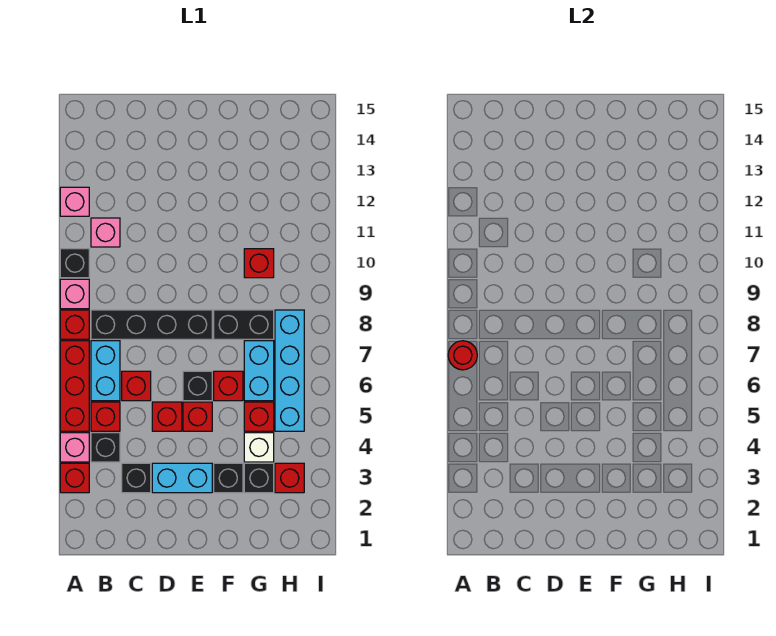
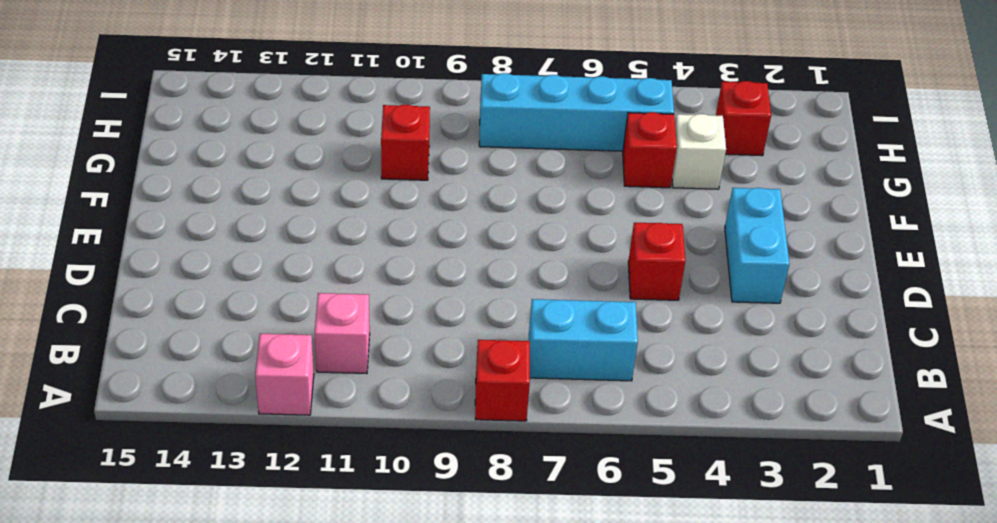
none -> red brick A3 level 1
none -> pink brick A4 level 1
none -> red brick A5:A7 level 1

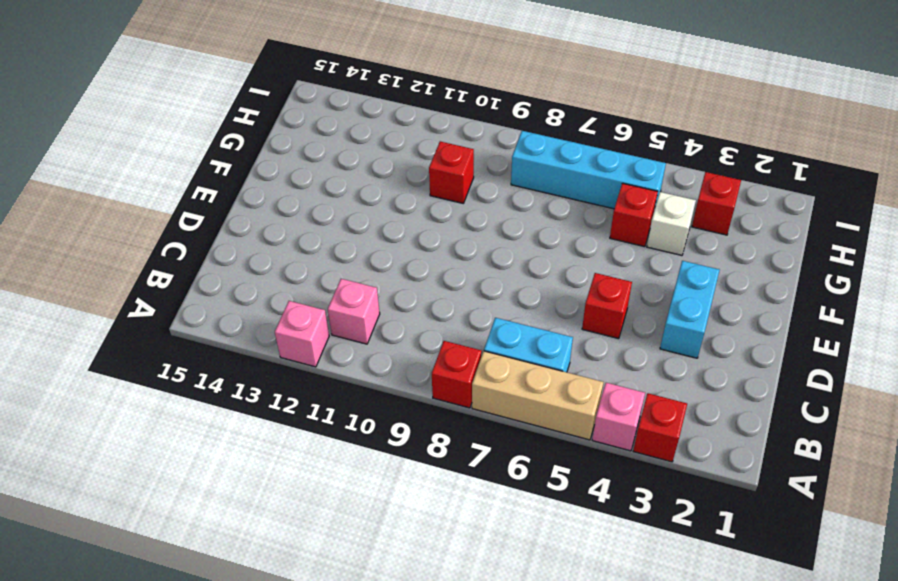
tan brick A5:A7 level 1 -> red brick A5:A7 level 1
none -> pink brick A9 level 1
none -> black brick A10 level 1
none -> black brick B4 level 1

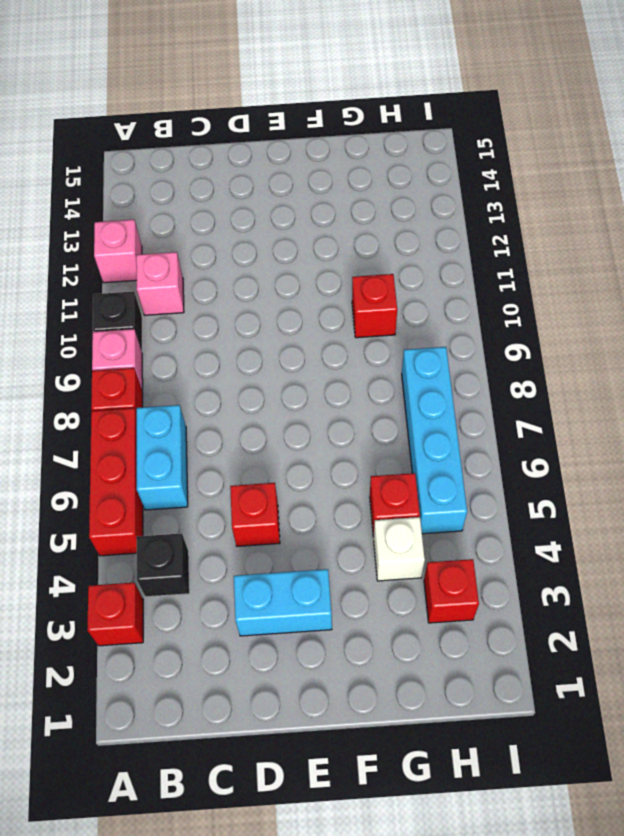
none -> pink brick A4 level 1
none -> red brick B5 level 1
none -> black brick B8:E8 level 1

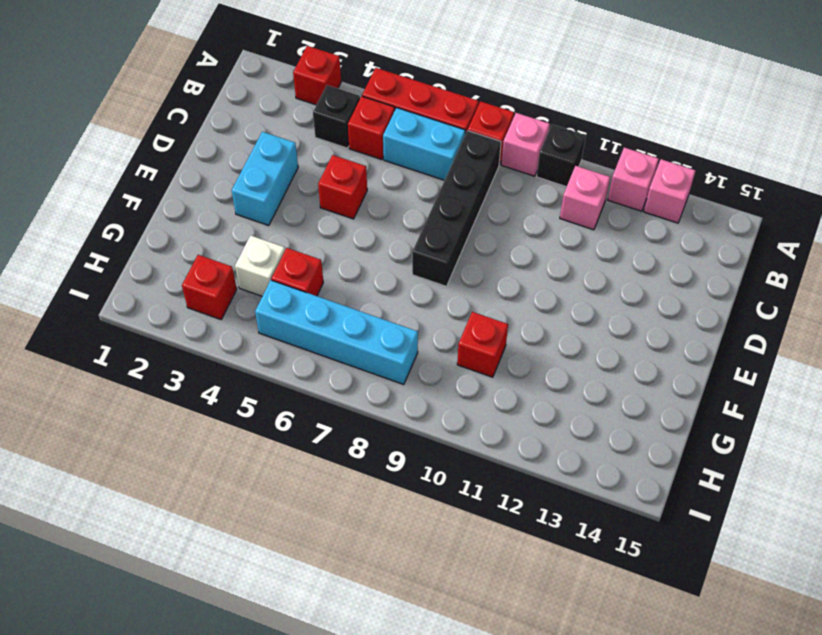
pink brick A13 level 1 -> pink brick A4 level 1
none -> black brick C3 level 1
none -> red brick C6 level 1
none -> red brick E5 level 1

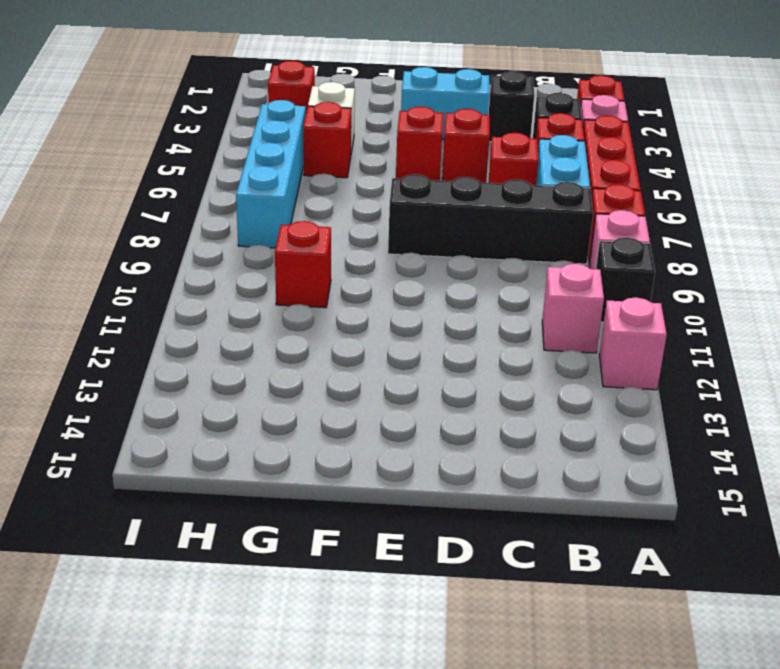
none -> black brick E6 level 1
none -> black brick F3 level 1
none -> red brick F6 level 1

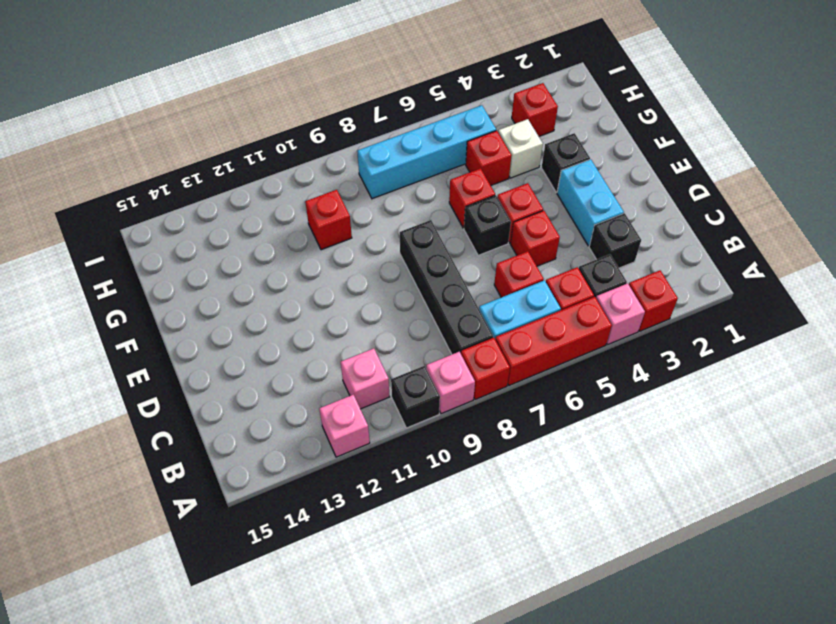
none -> black brick F8:G8 level 1
none -> black brick G3 level 1
none -> cyan brick G6:G7 level 1

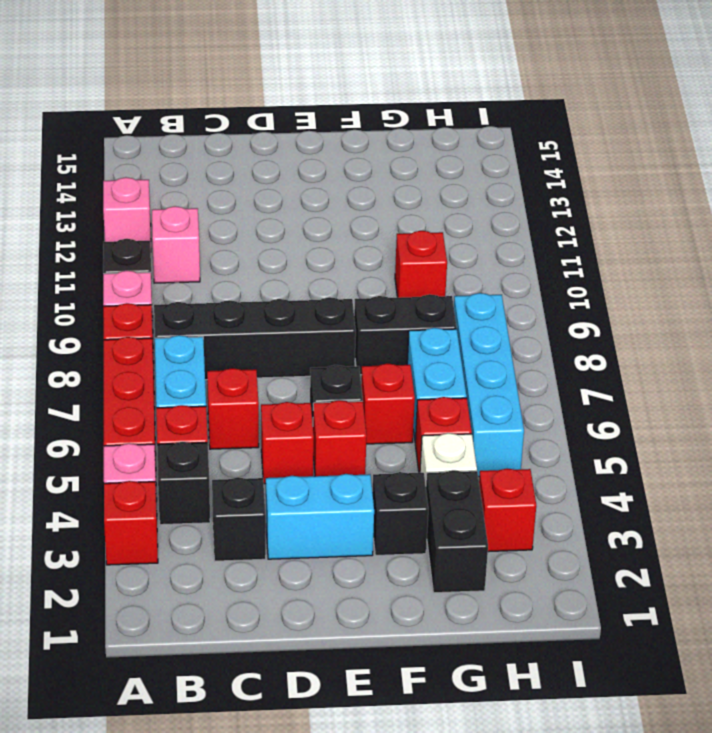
black brick G2:G3 level 1 -> black brick G3 level 1
none -> red round brick A7 level 2

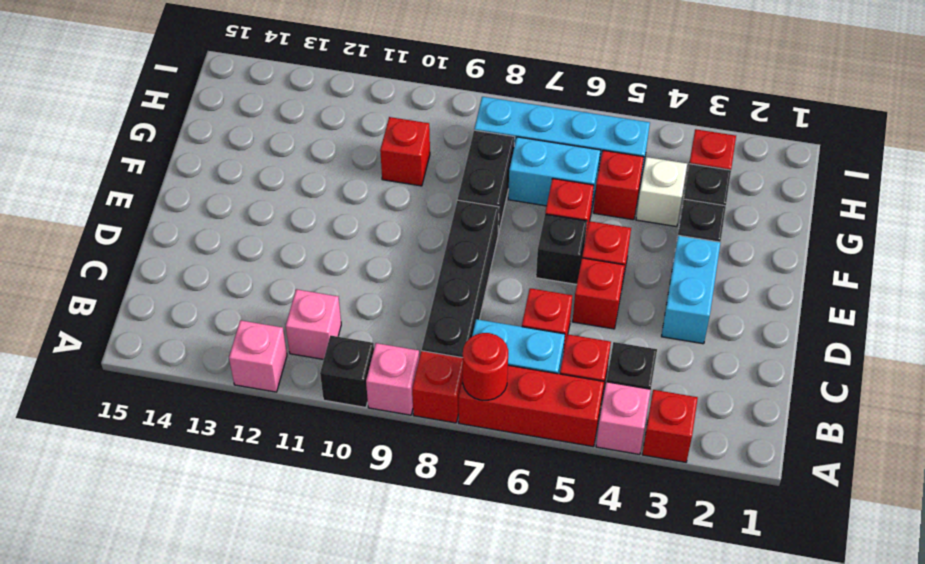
none -> black brick C3 level 1

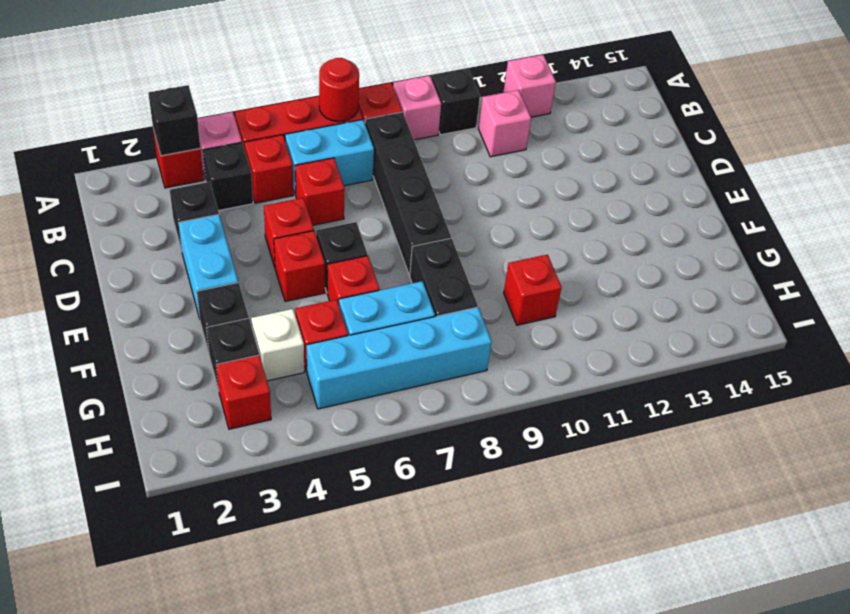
black brick A3 level 2 -> none

